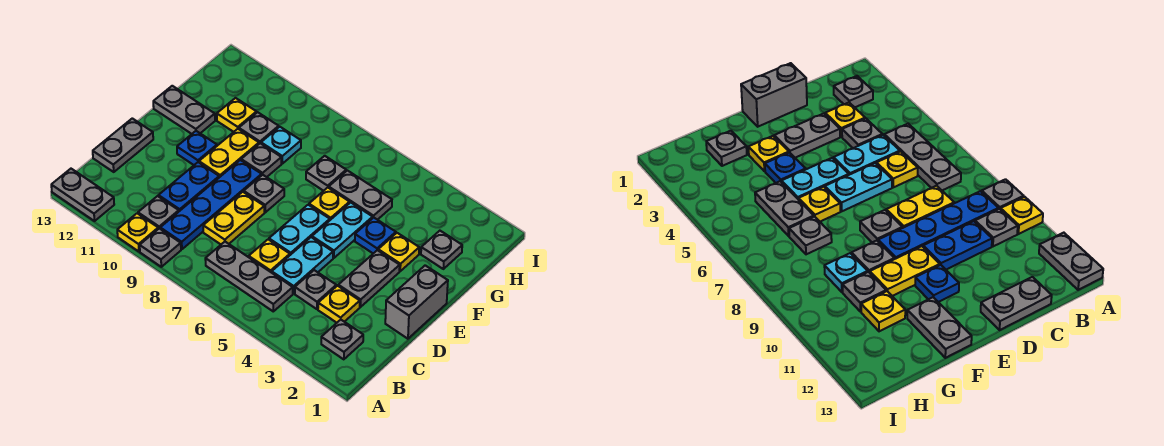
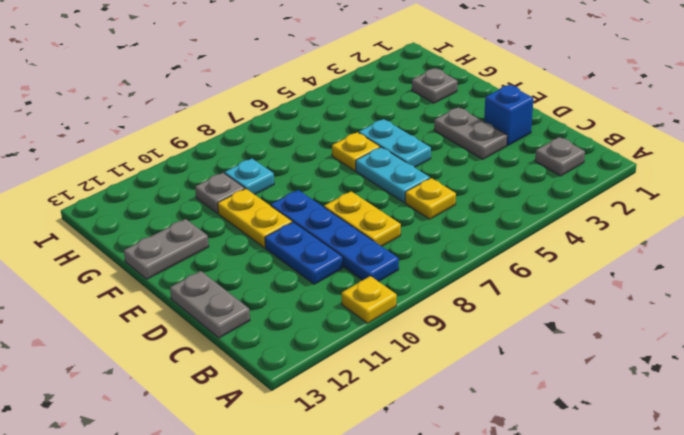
blue brick D2 level 1 -> none
none -> grey plate A9 level 1
none -> grey plate A12:A13 level 1
none -> grey plate B5:B7 level 1
none -> grey plate B10 level 1

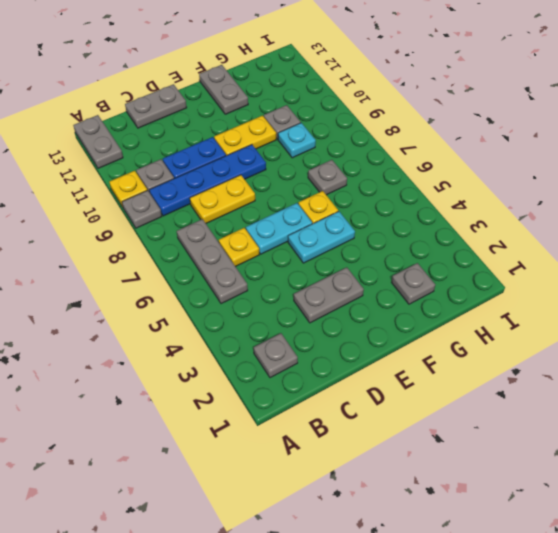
none -> yellow plate C3 level 1
none -> grey plate C4 level 1
none -> cyan plate C5:D5 level 1
none -> grey brick D1:E1 level 1

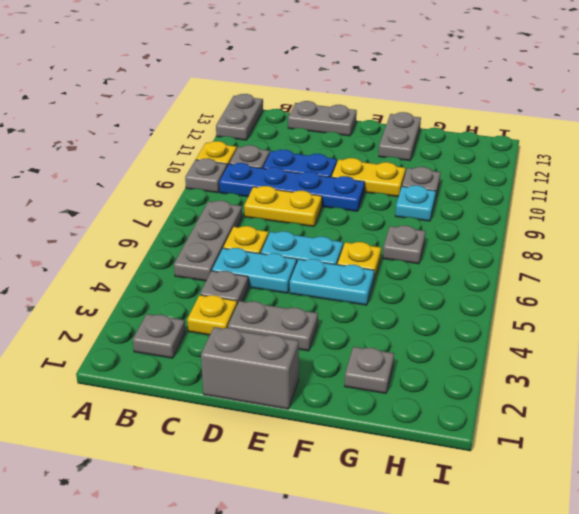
none -> grey plate E8 level 1
none -> blue plate E11 level 1
none -> yellow plate F3 level 1
none -> blue plate F4 level 1

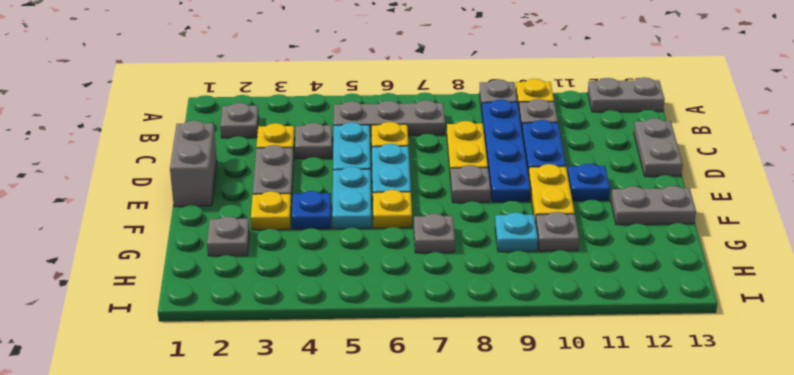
none -> grey plate F9 level 1
none -> grey plate G5:G6 level 1
none -> yellow plate G11 level 1

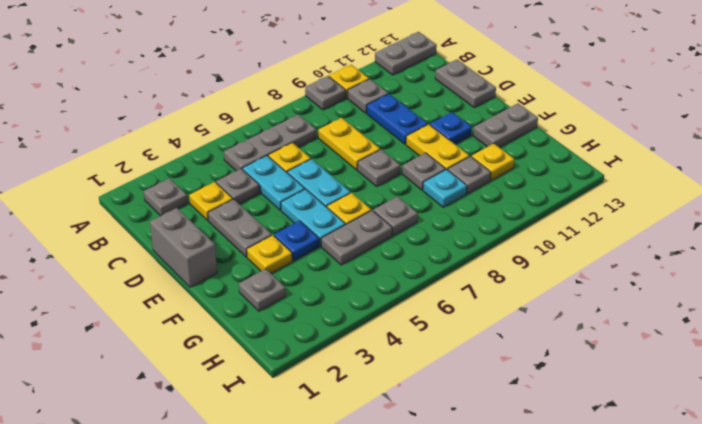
none -> blue plate B9:E9 level 1

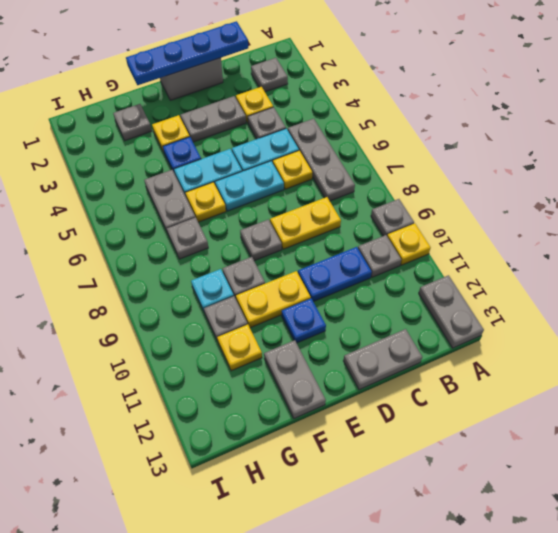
blue plate C1:F1 level 2 -> blue plate B9:E9 level 1

